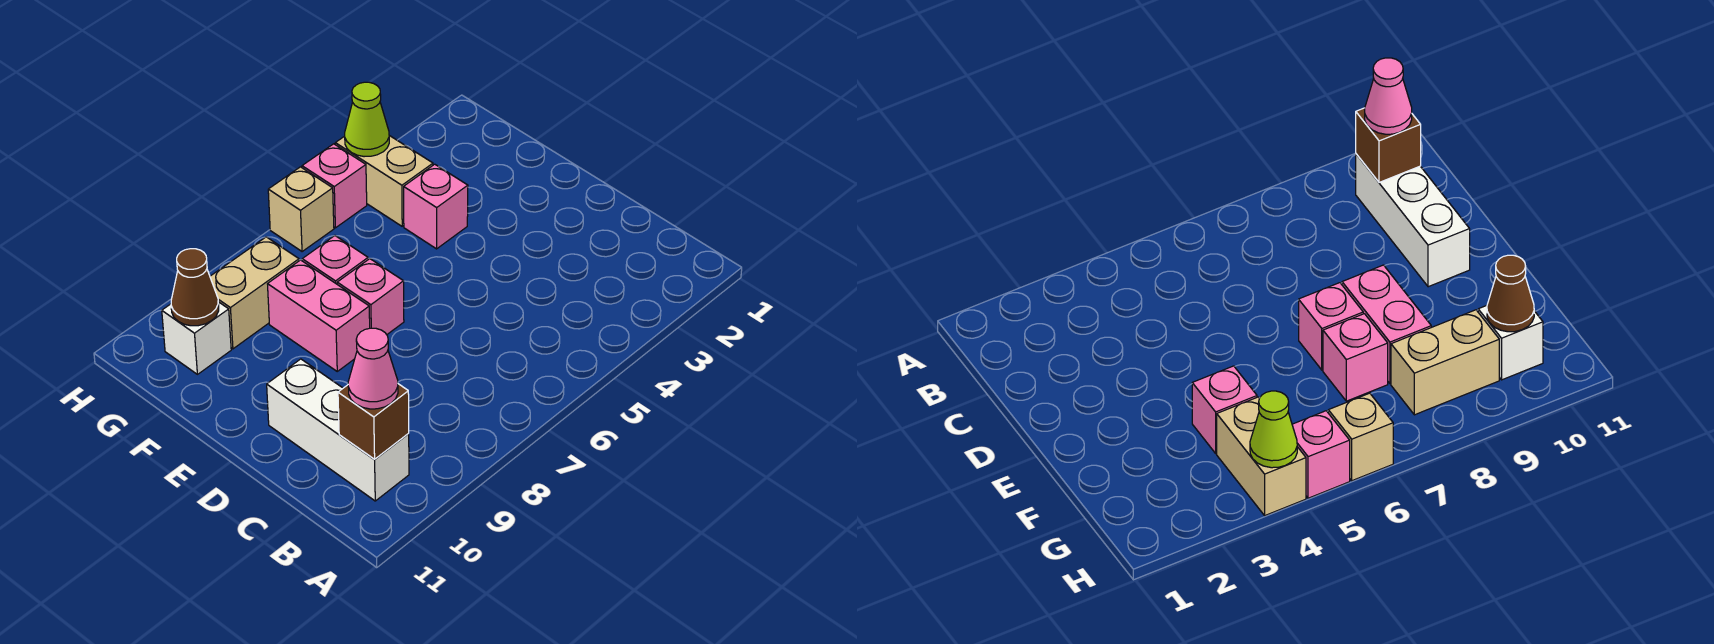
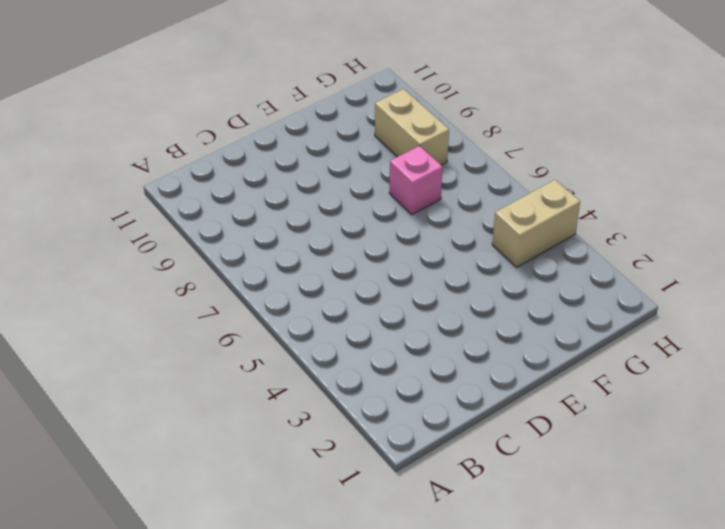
none -> white brick B10:D10 level 1
none -> pink brick E7 level 1
none -> pink brick E8:F8 level 1

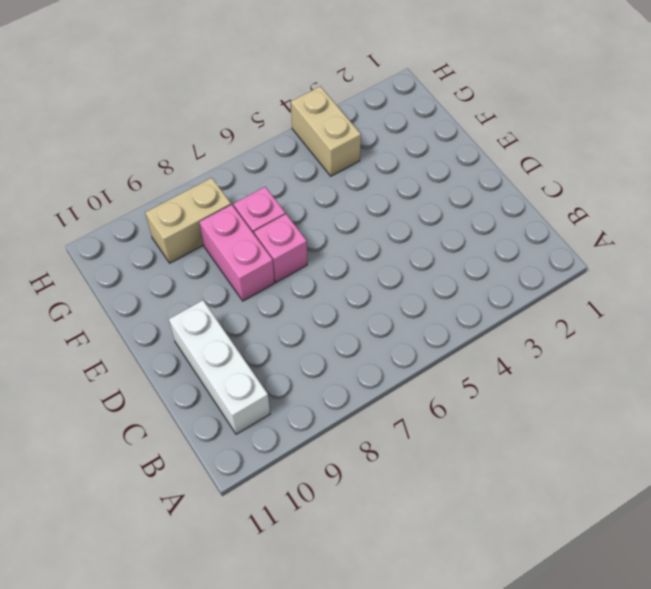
none -> pink brick F4 level 1
none -> white brick G10 level 1
none -> pink brick H5 level 1

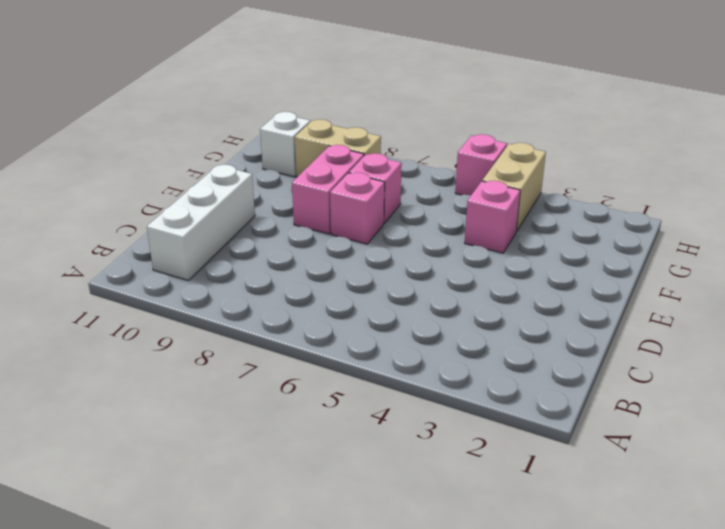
none -> tan brick H6 level 1
none -> brown brick B10 level 2
none -> brown cone G10 level 2

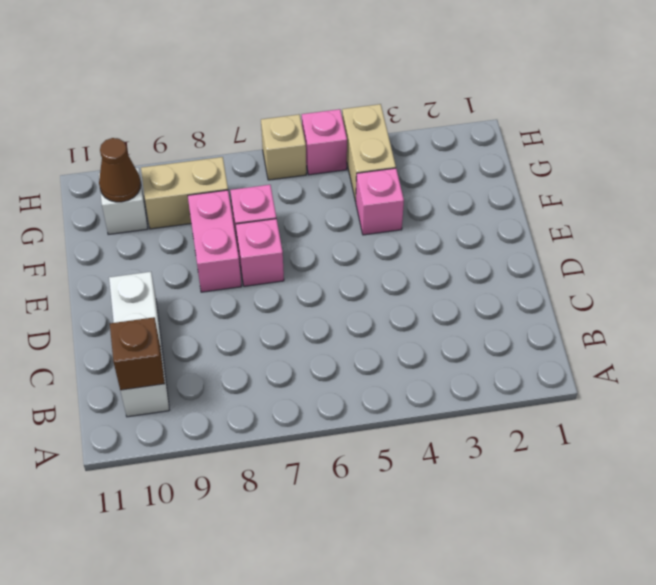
none -> lime cone H4 level 2
none -> pink cone B10 level 3

